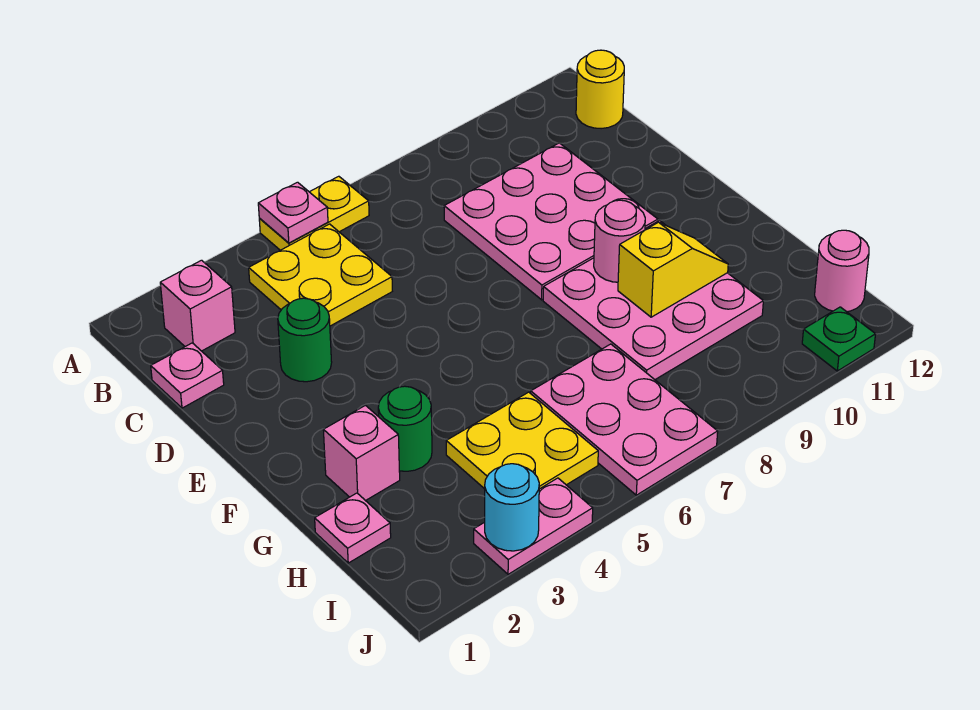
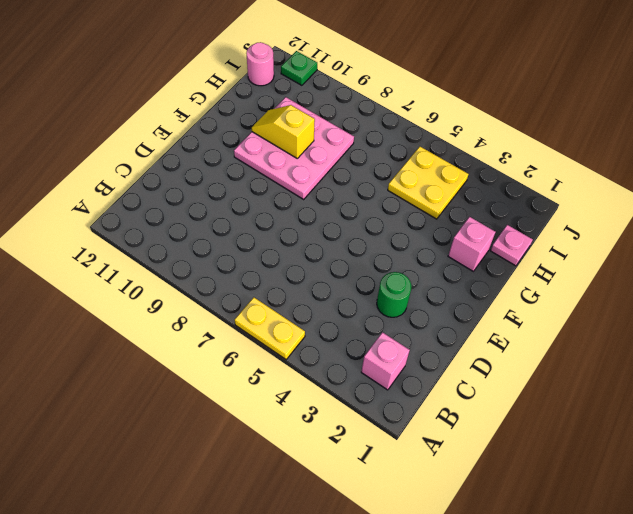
none -> yellow plate B4:C5 level 1
none -> yellow round brick B12 level 1
none -> pink plate C1 level 1

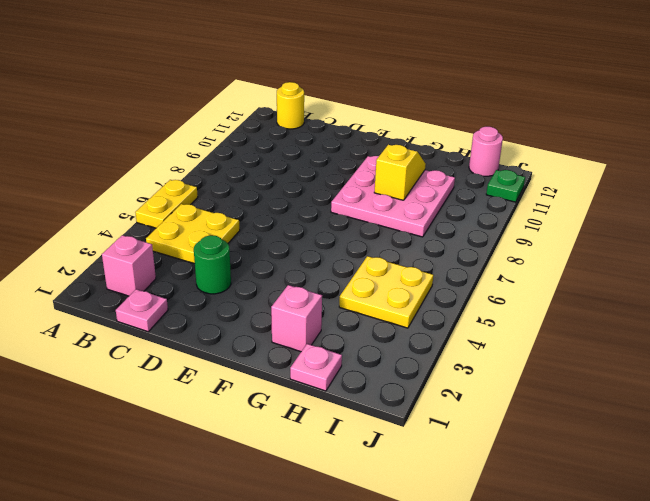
none -> pink plate C8:E10 level 1
none -> green round brick G3 level 1
none -> pink plate H6:J7 level 1

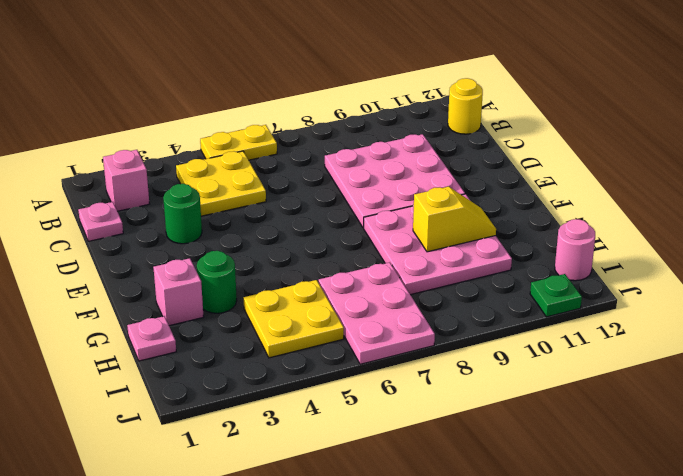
none -> pink plate J3:J4 level 1
none -> pink plate A5 level 2
none -> pink round brick F9 level 2

